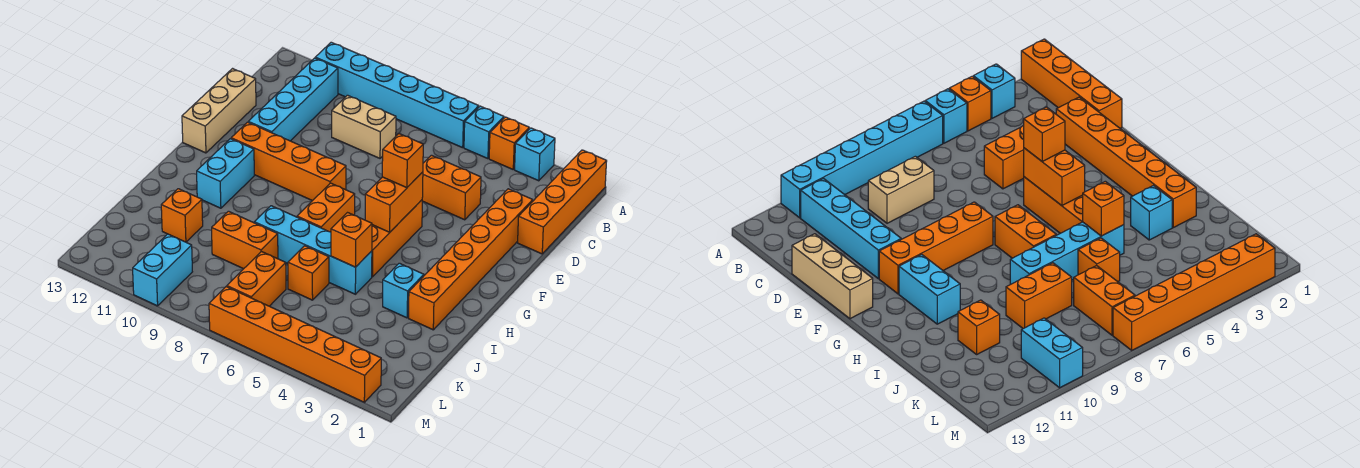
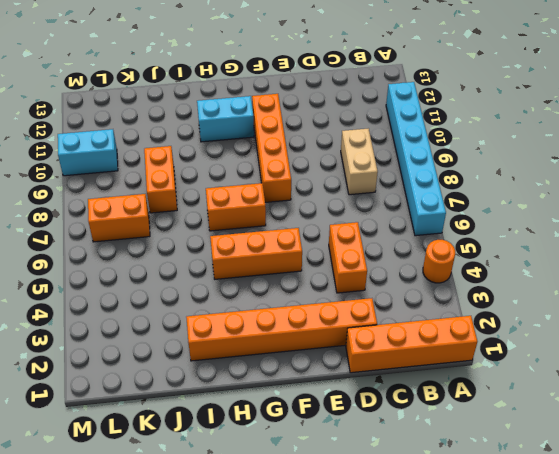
orange round brick A4 level 1 -> orange brick A4 level 1
none -> cyan brick A3 level 1
none -> cyan brick A5 level 1
none -> cyan brick B11:E11 level 1

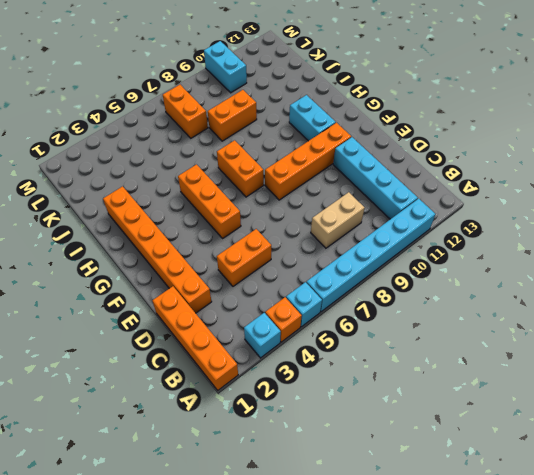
none -> tan brick D13:F13 level 1
none -> cyan brick I3 level 1
none -> cyan brick I5:I8 level 1

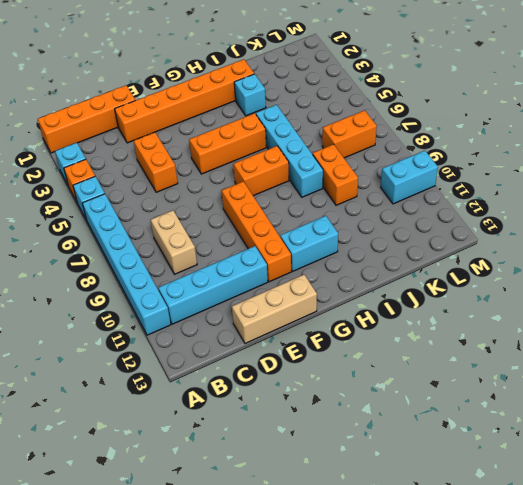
none -> orange brick J6 level 1
none -> orange brick J11 level 1
none -> orange brick M2:M7 level 1

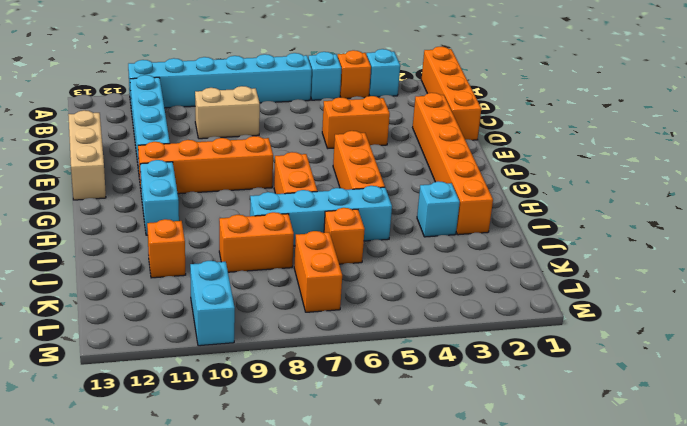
none -> orange brick M2:M7 level 1
none -> orange brick F5:G5 level 2
none -> orange brick I5 level 2

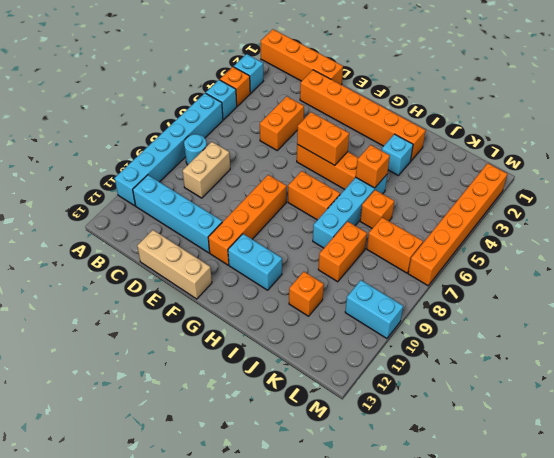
cyan round brick B8 level 1 -> none
none -> orange brick F5 level 3

